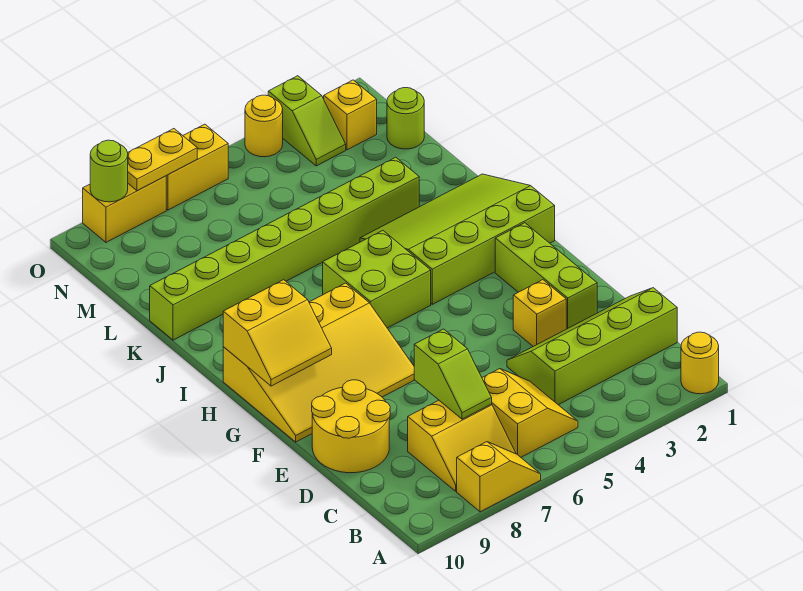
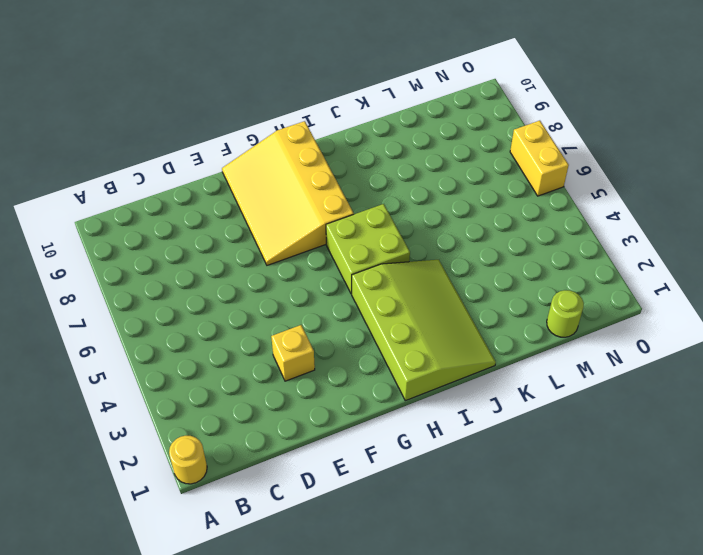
none -> yellow slope A7:A8 level 1 top 8
none -> yellow slope B5:C6 level 1 top 6
none -> yellow slope B7:C8 level 1 top C

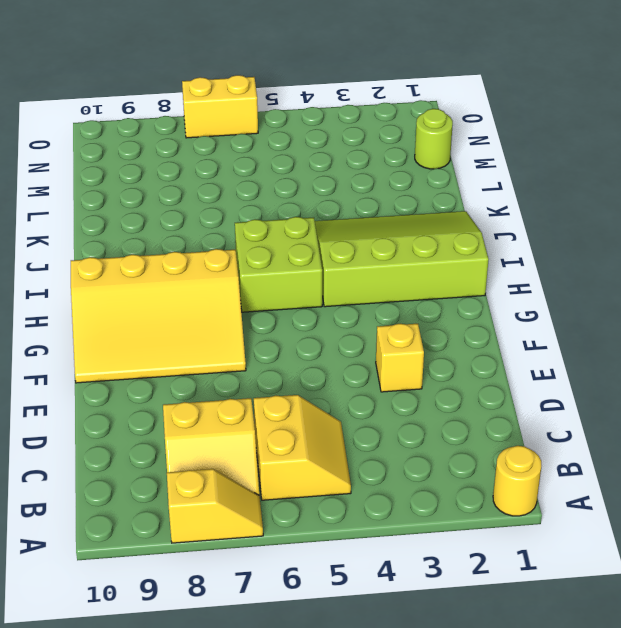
none -> lime slope C1:D4 level 1 top C
none -> yellow round brick D9:E10 level 1
none -> lime brick E2:G2 level 1

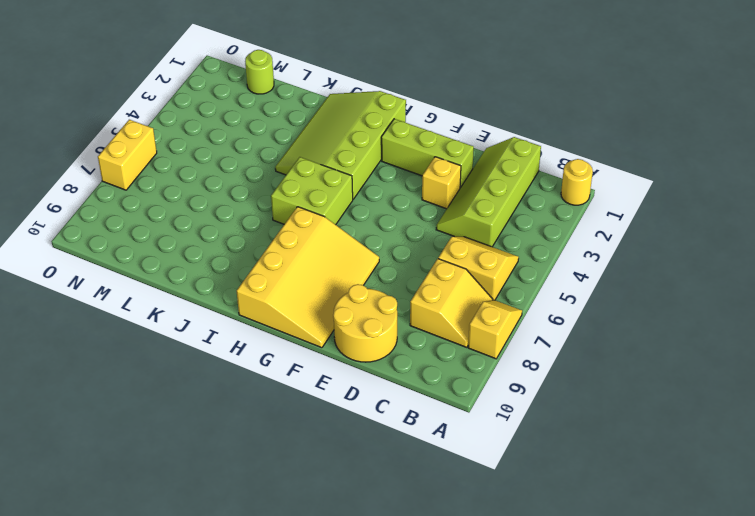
none -> lime brick K3:K10 level 1
none -> yellow brick N2 level 1
none -> lime slope N3:O3 level 1 top O

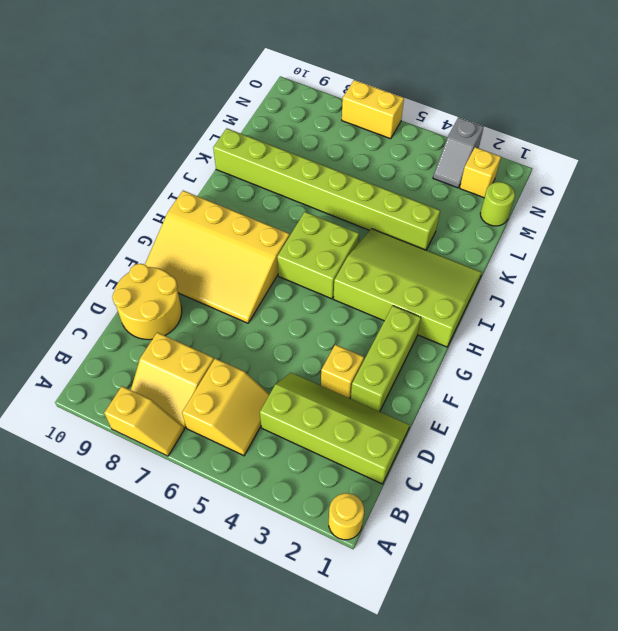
grey slope N3:O3 level 1 top O -> lime slope N3:O3 level 1 top O
none -> yellow round brick O4 level 1
none -> yellow brick O8:O9 level 1
none -> lime slope C7:D7 level 2 top D

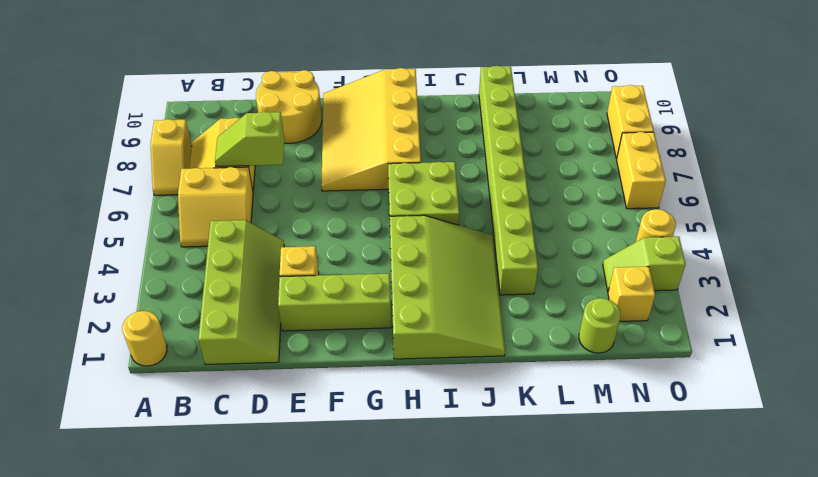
none -> yellow slope G9:H10 level 2 top H
none -> yellow plate O7:O8 level 2
none -> lime round brick O9 level 2

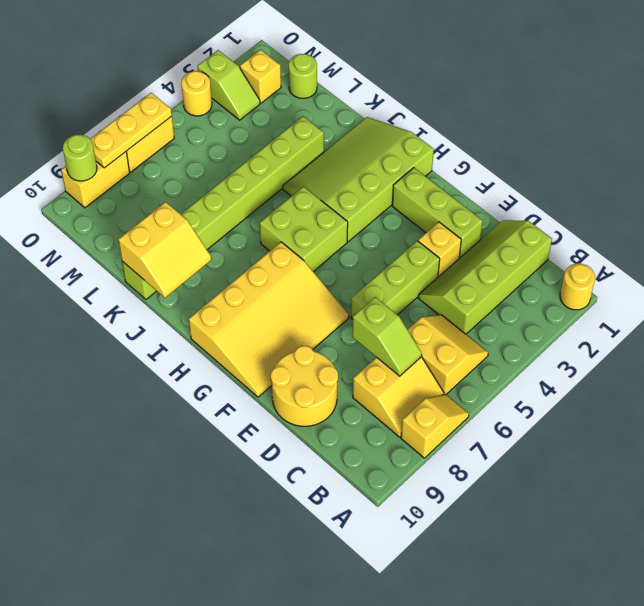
lime brick E4:E6 level 1 -> none
yellow slope J9:K10 level 2 top K -> yellow slope G9:H10 level 2 top H
yellow plate O6:O8 level 2 -> yellow plate O7:O8 level 2

